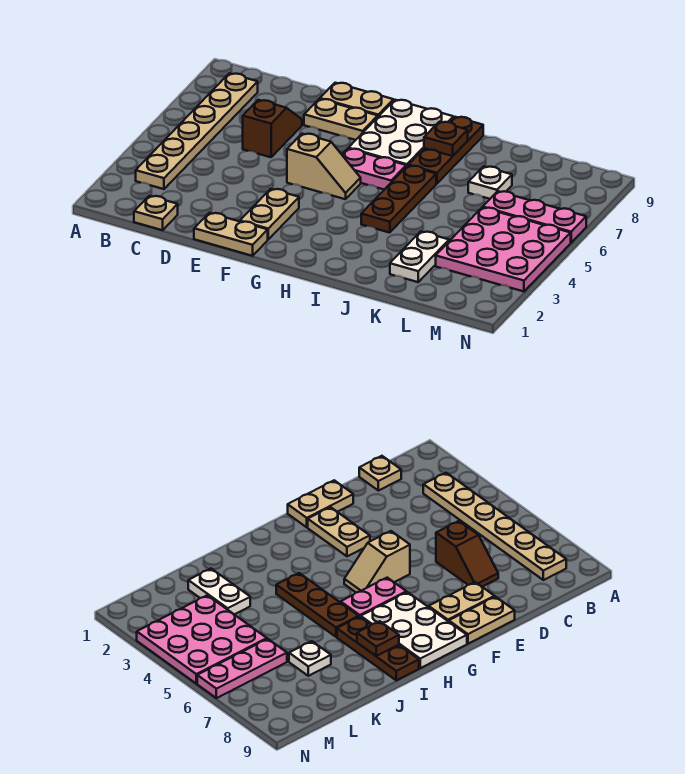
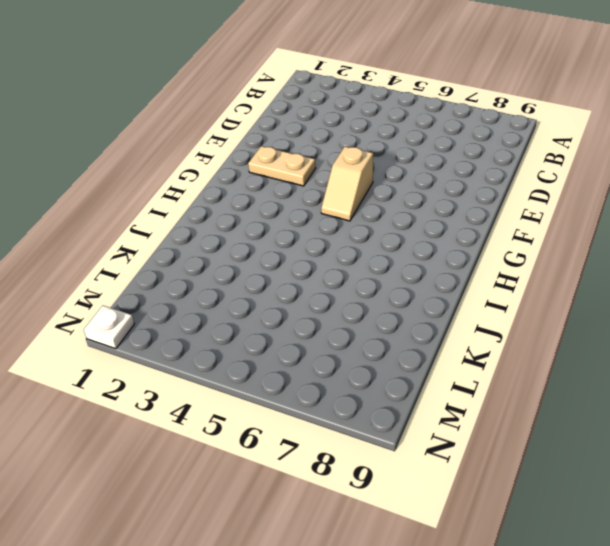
white plate N1 level 1 -> white plate K7 level 1
none -> tan plate B3:B8 level 1
none -> tan plate C1 level 1
none -> brown slope D6:D7 level 1 top 6

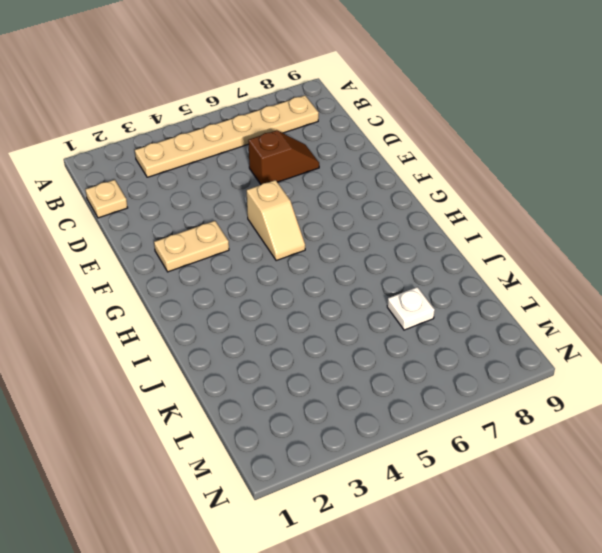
none -> tan plate E1:F1 level 1
none -> tan plate E8:F8 level 1
none -> tan plate E9:F9 level 1

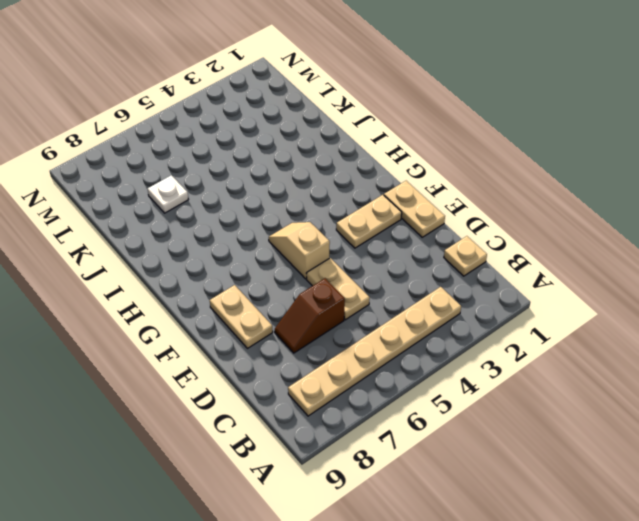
tan plate D5:E5 level 1 -> tan plate E9:F9 level 1
none -> pink plate G6:H6 level 1
none -> white plate G7:H9 level 1
none -> brown plate I4:I6 level 1

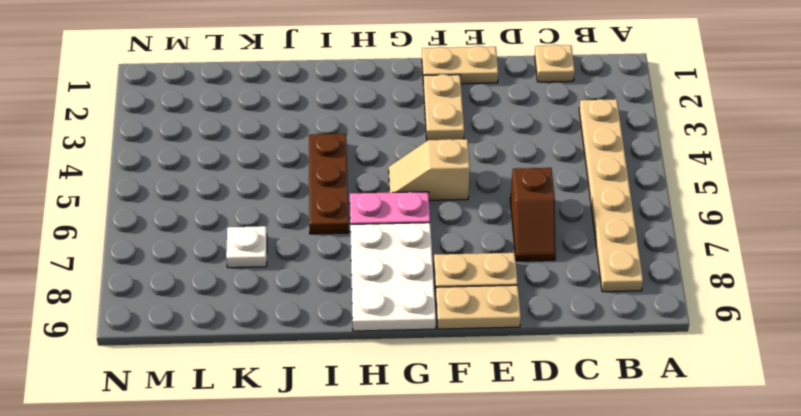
none -> brown plate I7:I9 level 1
none -> white plate K2:K3 level 1
none -> pink plate L3:N5 level 1

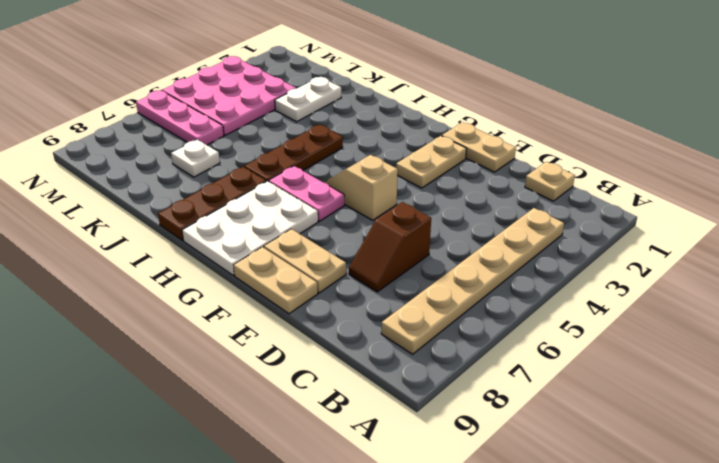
none -> brown plate I8 level 2

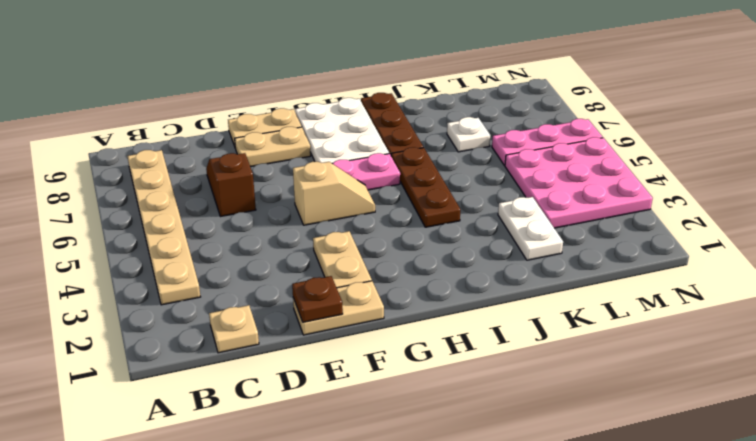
brown plate E1 level 2 -> brown plate I8 level 2

